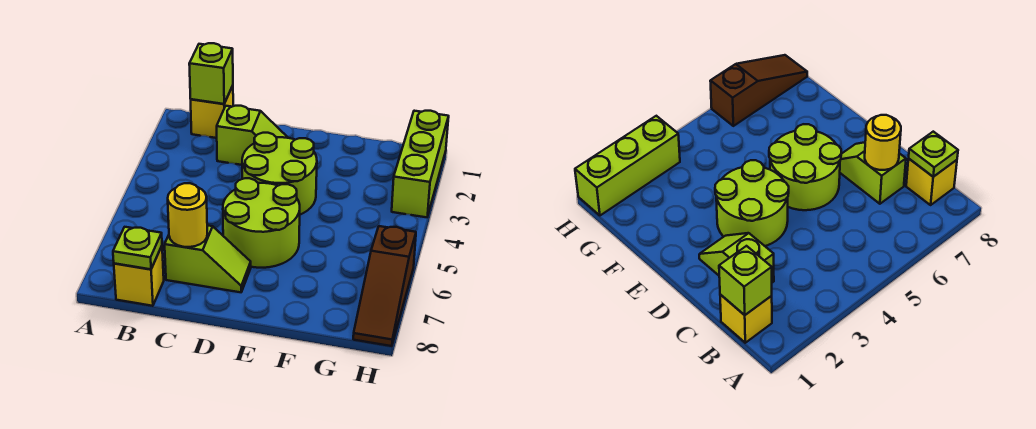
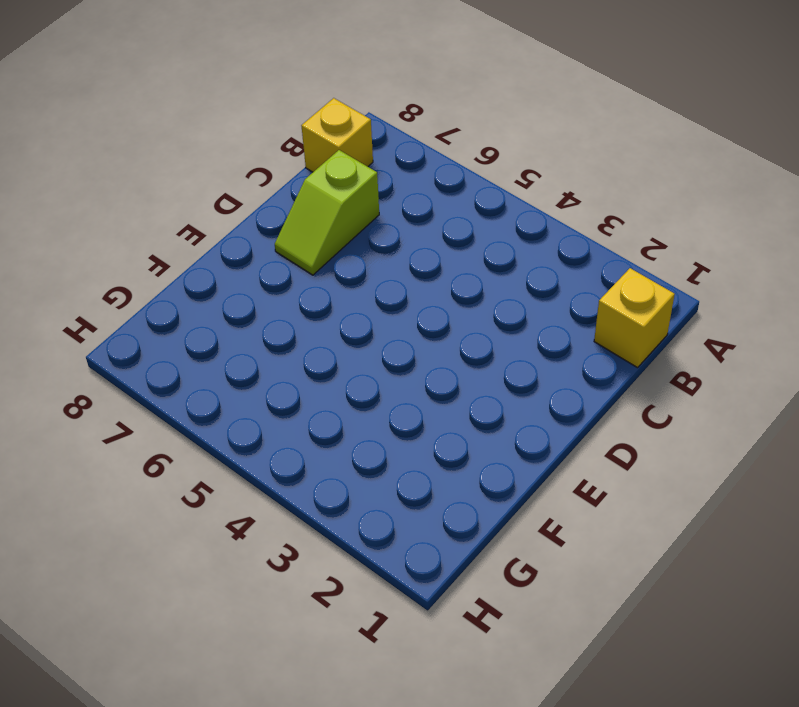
none -> lime slope C2:D2 level 1 top C
none -> lime round brick D3:E4 level 1

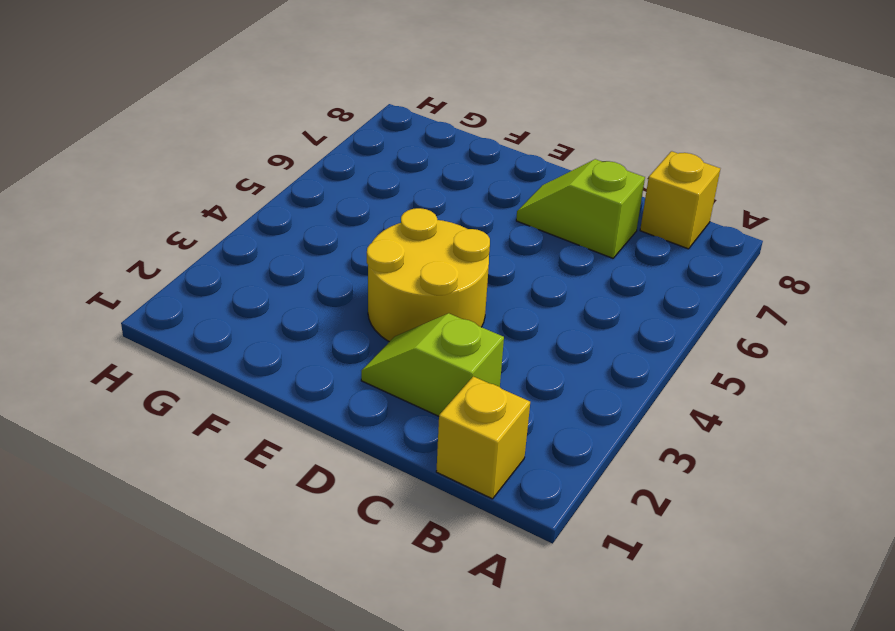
yellow round brick D3:E4 level 1 -> lime round brick D3:E4 level 1
none -> lime round brick D5:E6 level 1
none -> lime brick H1:H3 level 1

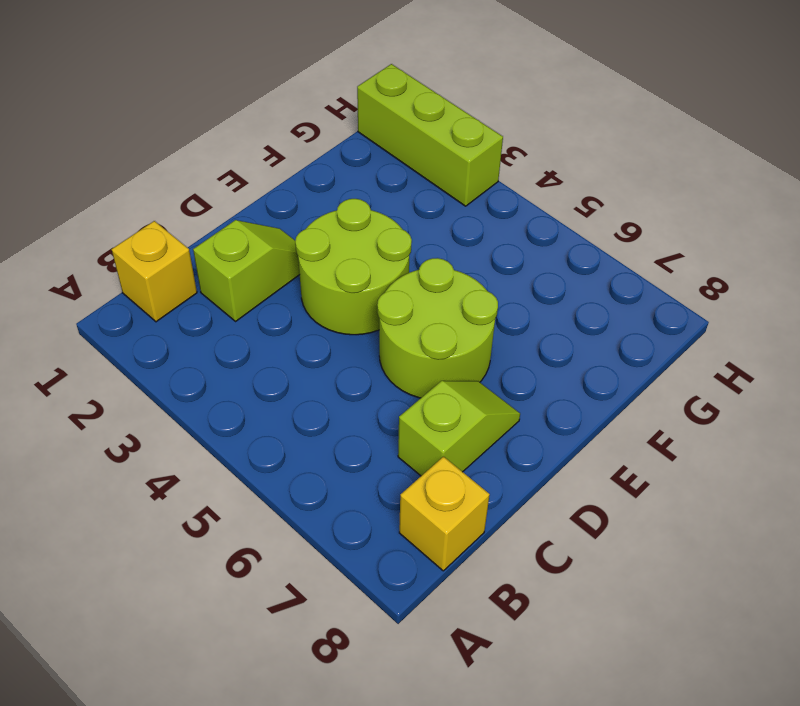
none -> brown slope H6:H8 level 1 top 6
none -> lime brick B1 level 2

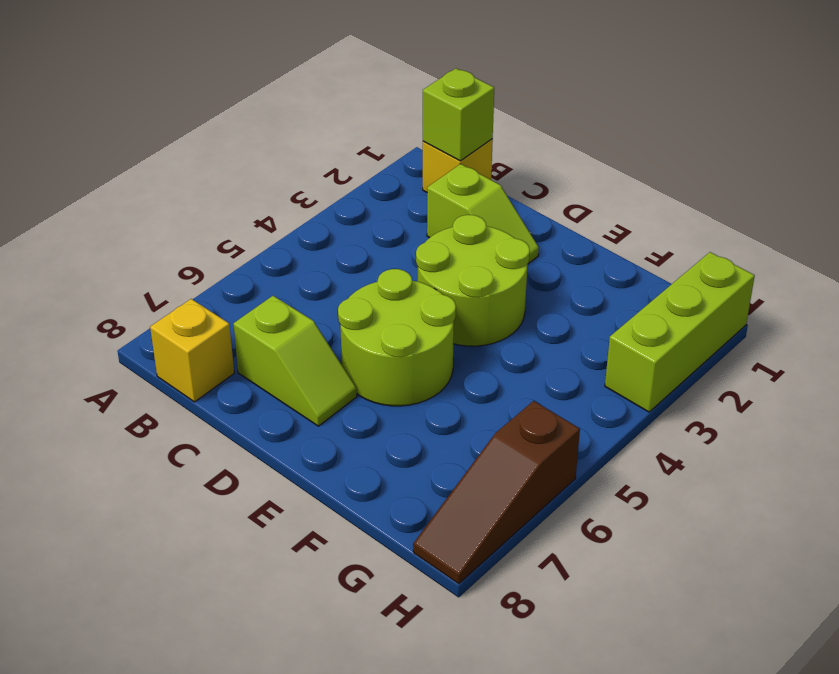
none -> lime plate B8 level 2
none -> yellow round brick C7 level 2

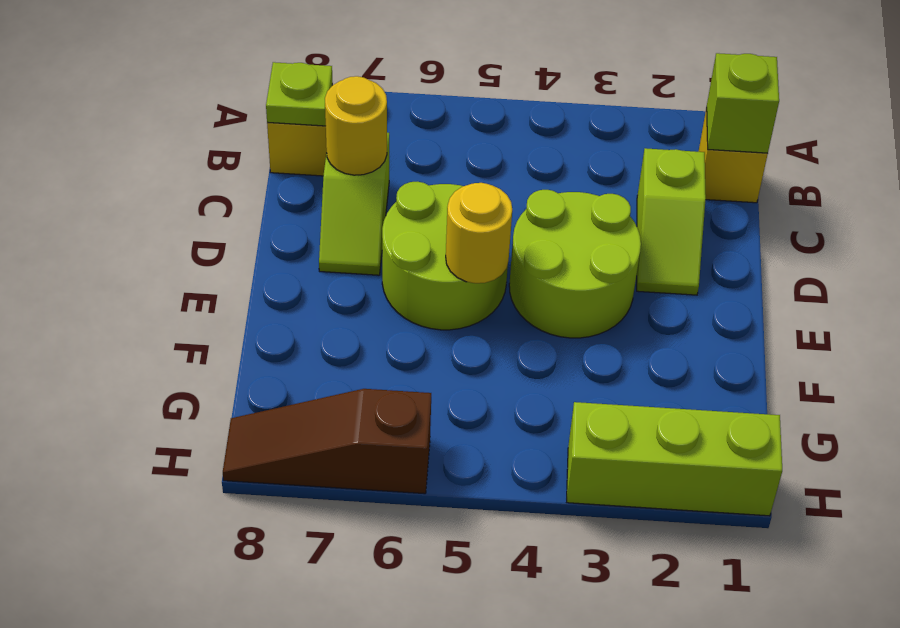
yellow round brick E5 level 2 -> none

